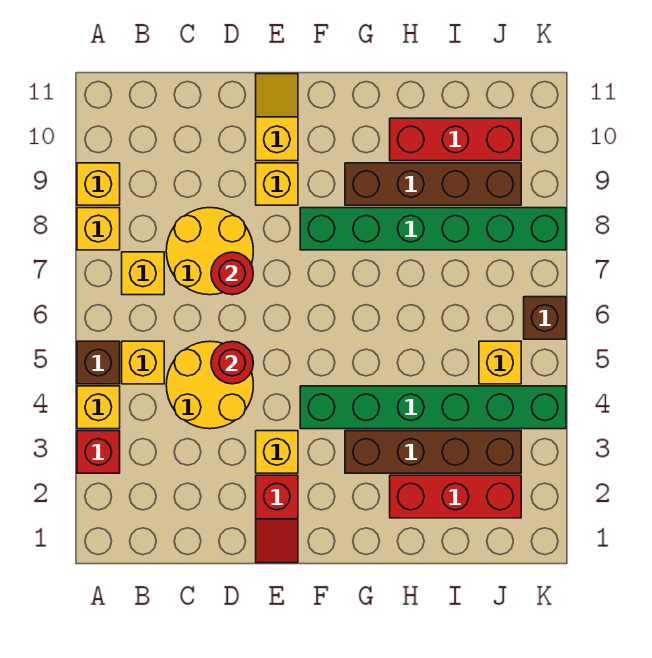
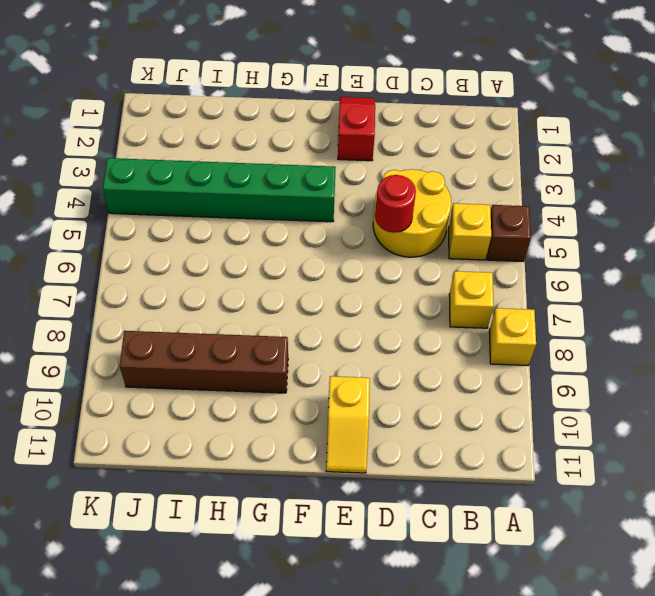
none -> red brick A3 level 1
none -> yellow brick A4 level 1
none -> yellow brick A9 level 1

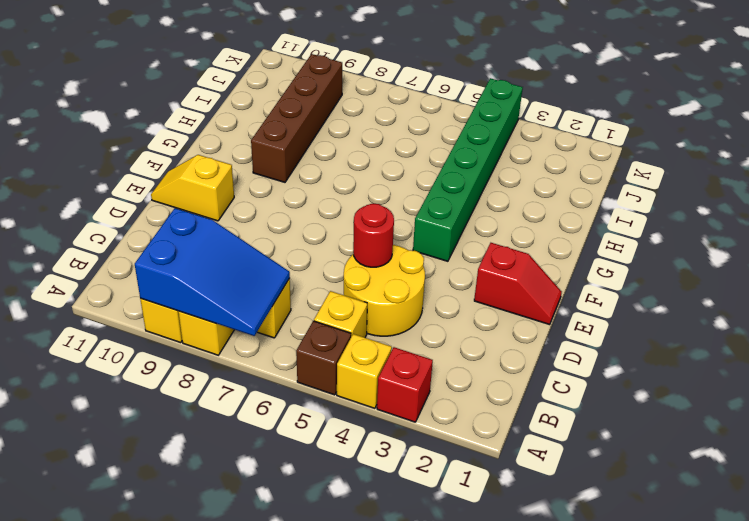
blue slope A7:B9 level 2 top 9 -> none
none -> yellow round brick C7:D8 level 1
none -> yellow brick E3 level 1
none -> yellow brick E9 level 1

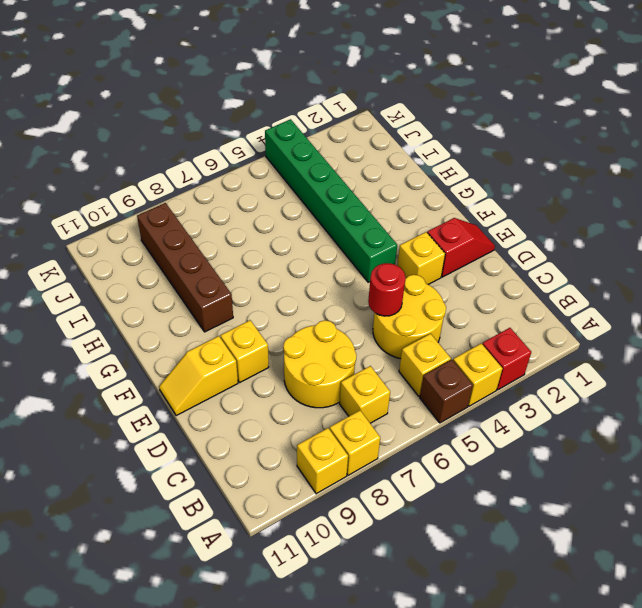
none -> green brick F8:K8 level 1
none -> brown brick G3:J3 level 1
none -> red brick H2:J2 level 1

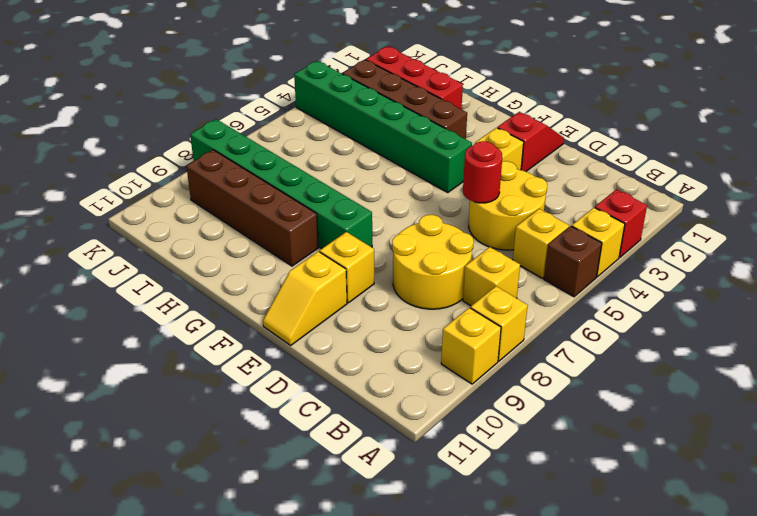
none -> red brick H10:J10 level 1
none -> yellow brick J5 level 1
none -> brown brick K6 level 1

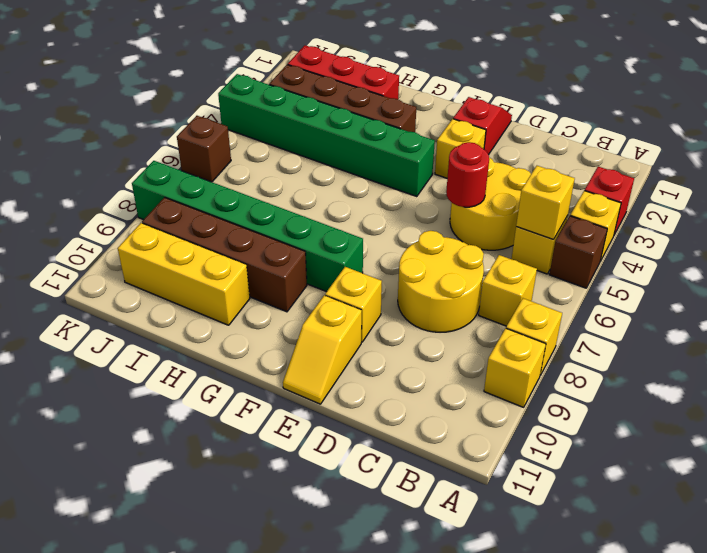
yellow brick B5 level 2 -> yellow brick J5 level 1
yellow brick H10:J10 level 1 -> red brick H10:J10 level 1
none -> red round brick D7 level 2

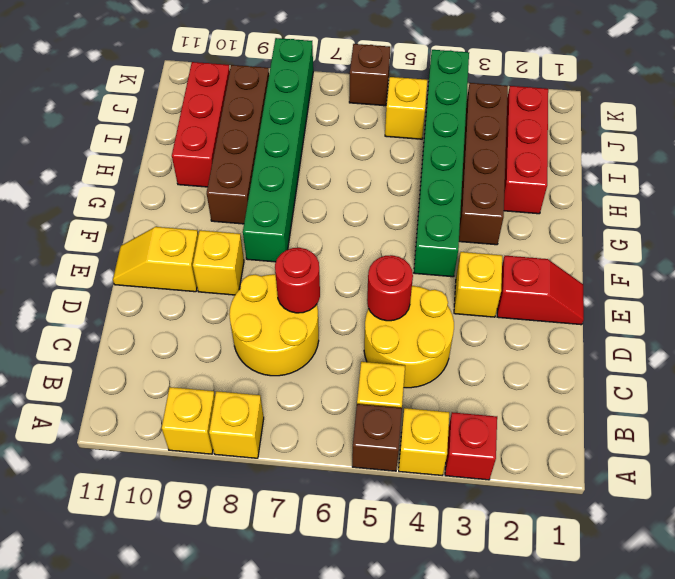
none -> yellow brick B7 level 1

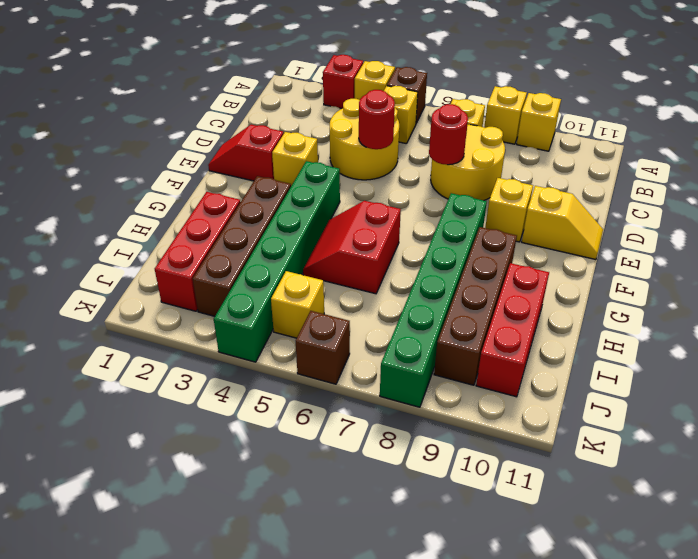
red slope G5:H6 level 1 top 6 -> none

